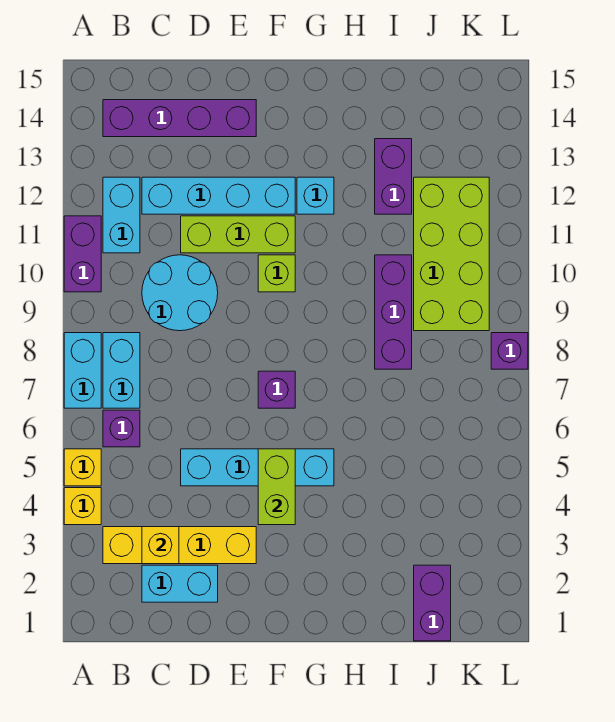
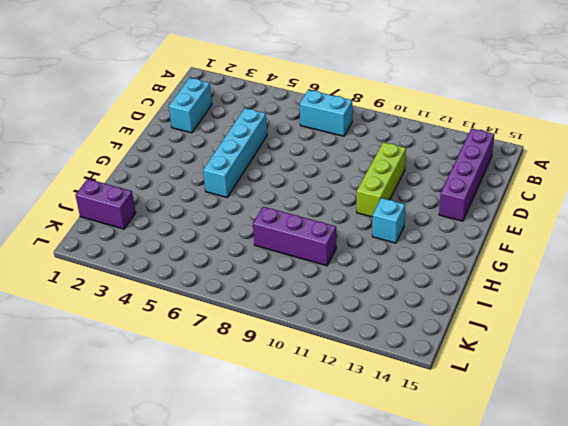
none -> yellow brick A4 level 1
none -> yellow brick A5 level 1
none -> cyan brick A7:A8 level 1

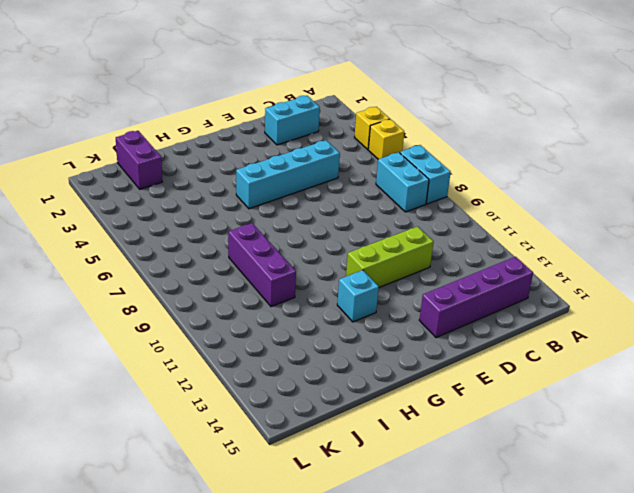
none -> purple brick A10:A11 level 1
none -> yellow brick B3:E3 level 1
none -> purple brick B6 level 1

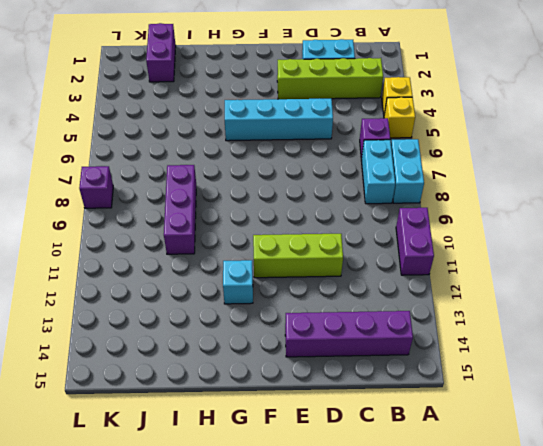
lime brick B3:E3 level 1 -> yellow brick B3:E3 level 1
none -> cyan brick B11:B12 level 1
none -> cyan round brick C9:D10 level 1
none -> cyan brick C12:F12 level 1

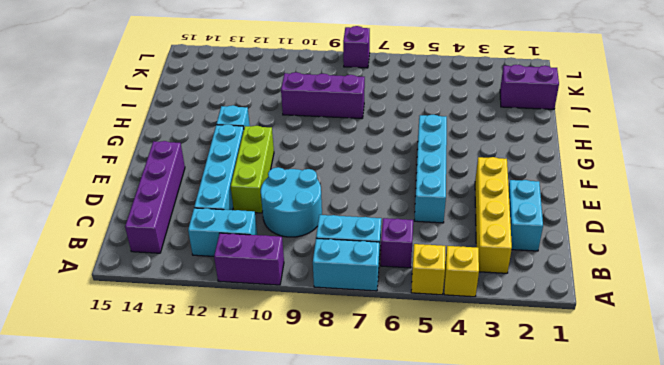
none -> purple brick F7 level 1
none -> lime brick F10 level 1
none -> purple brick I12:I13 level 1

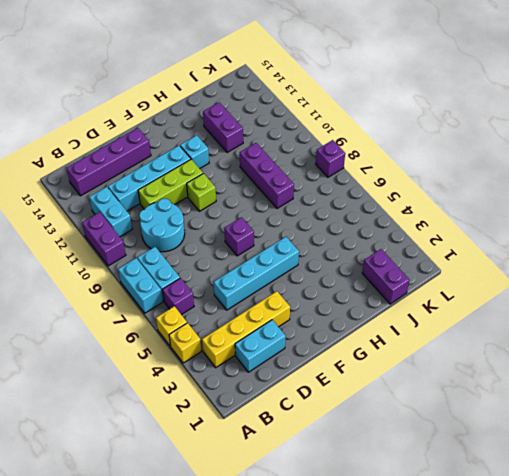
none -> lime brick J9:K12 level 1
none -> yellow brick C3 level 2
none -> lime brick F4:F5 level 2

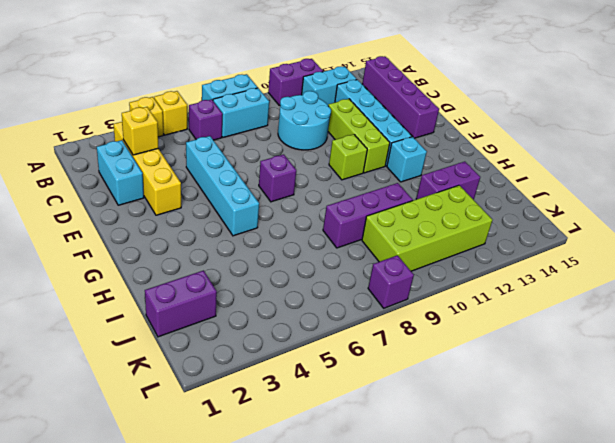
none -> lime brick F4:F5 level 2

